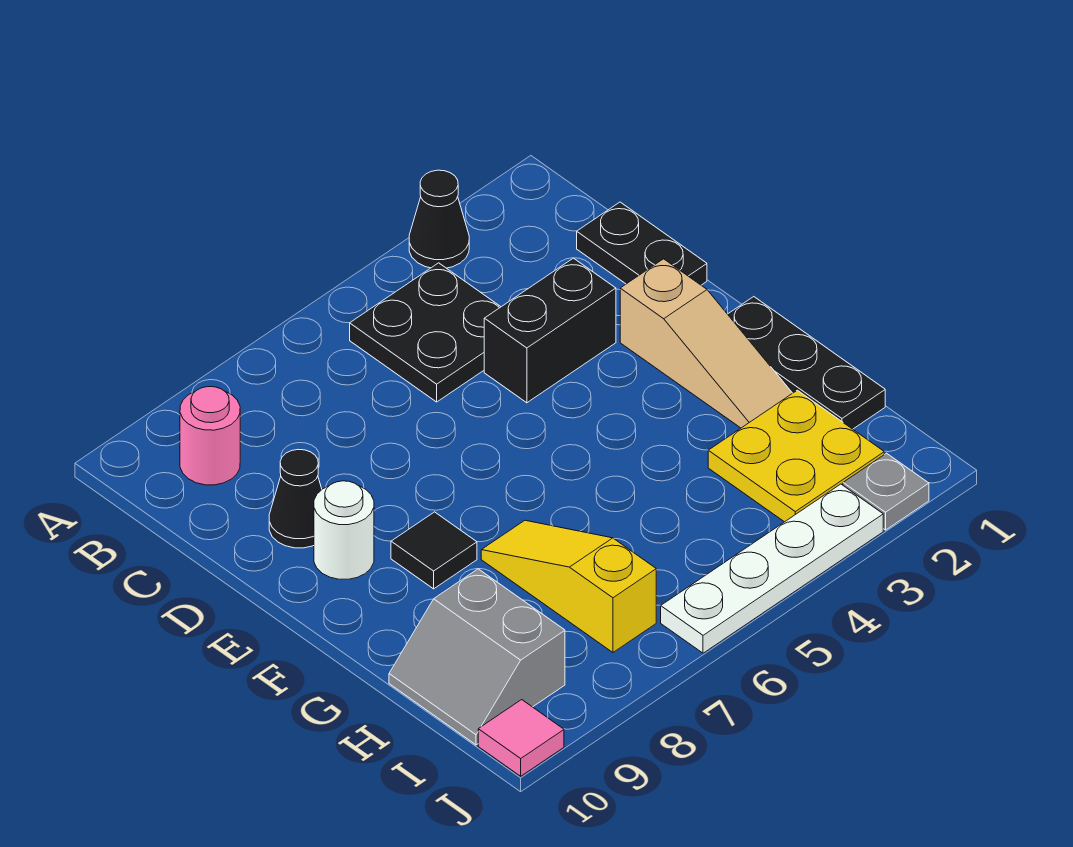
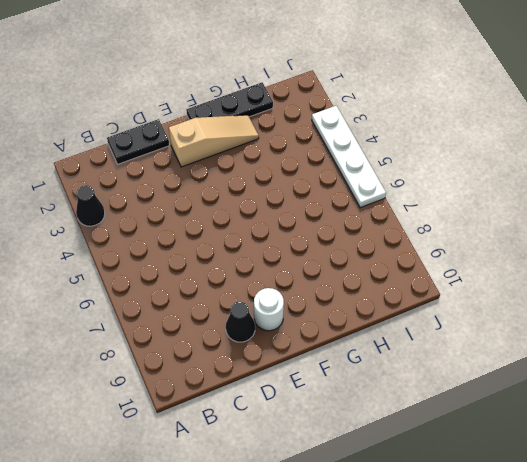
none -> black plate B4:C5 level 1
none -> pink round brick B9 level 1
none -> black brick D3:D4 level 1

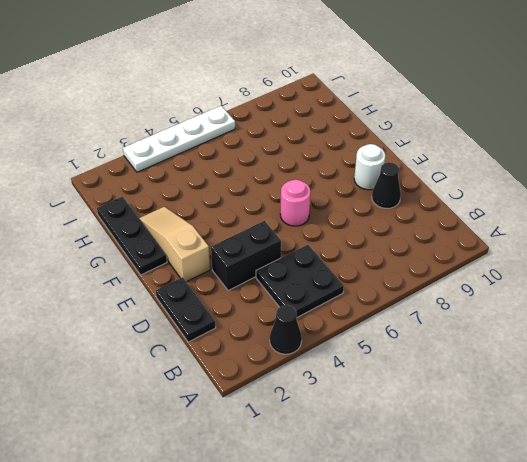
pink round brick E6 level 1 -> pink round brick B9 level 1
none -> black tile F8 level 1
none -> yellow slope G7:I7 level 1 top I
none -> yellow plate H2:I3 level 1

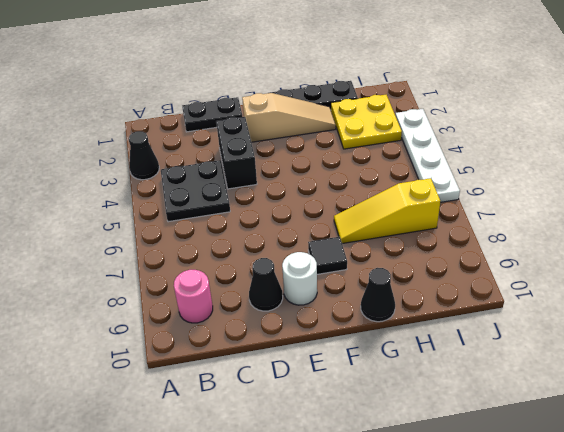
black cone G10 level 1 -> none
none -> grey slope H9:I10 level 1 top 9
none -> grey plate J2 level 1
none -> pink tile J10 level 1

